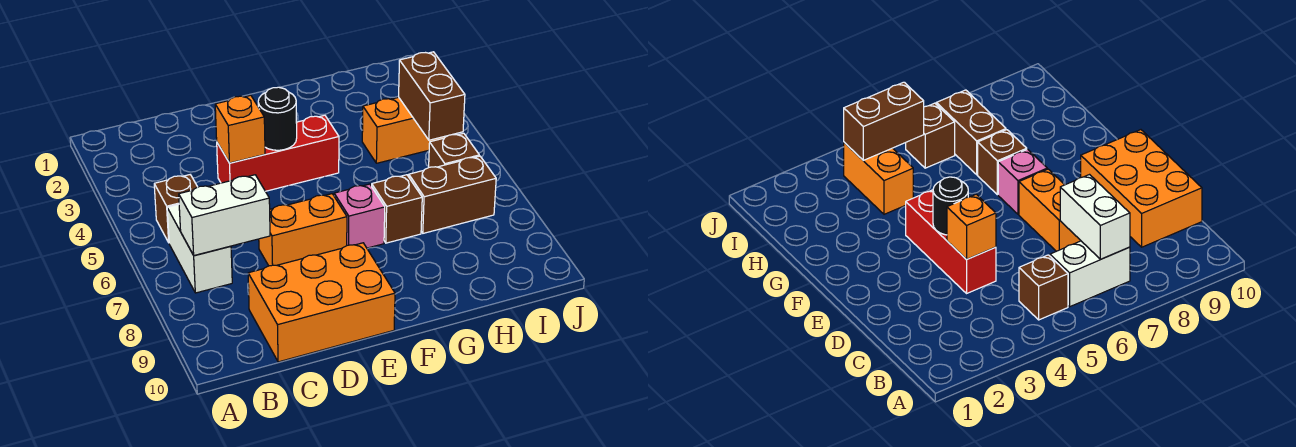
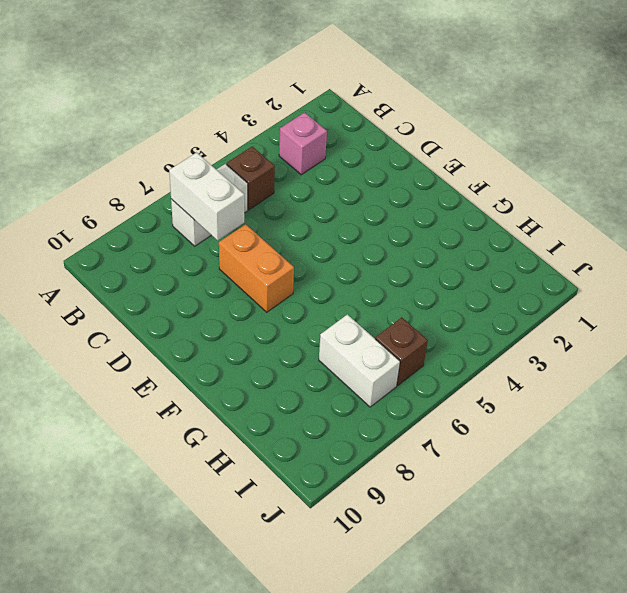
pink brick B3 level 1 -> pink brick F7 level 1
white brick H7:I7 level 1 -> brown brick H7:I7 level 1
none -> orange brick C9:E10 level 1
none -> red brick D4:F4 level 1
none -> brown brick G7 level 1

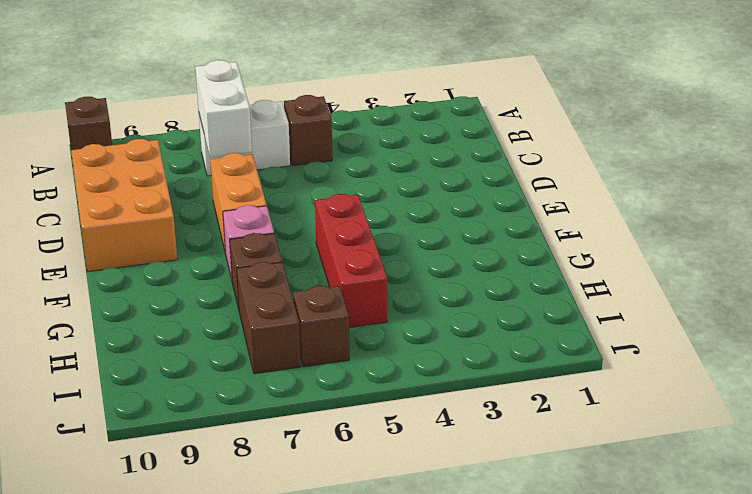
brown brick A10 level 1 -> none
red brick F5:H5 level 1 -> red brick D4:F4 level 1
none -> orange brick H4:I4 level 1
none -> orange brick D4 level 2
none -> black round brick E4 level 2

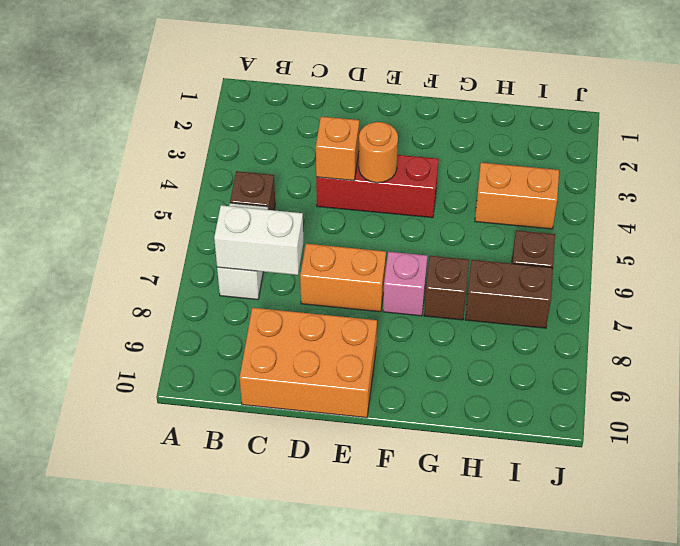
orange round brick E4 level 2 -> black round brick E4 level 2
none -> brown brick I4:I5 level 2

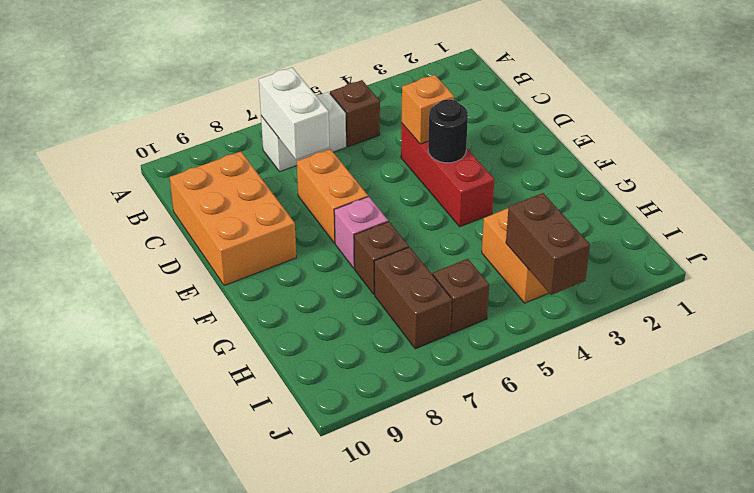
brown brick I4:J4 level 2 -> brown brick I4:I5 level 2

